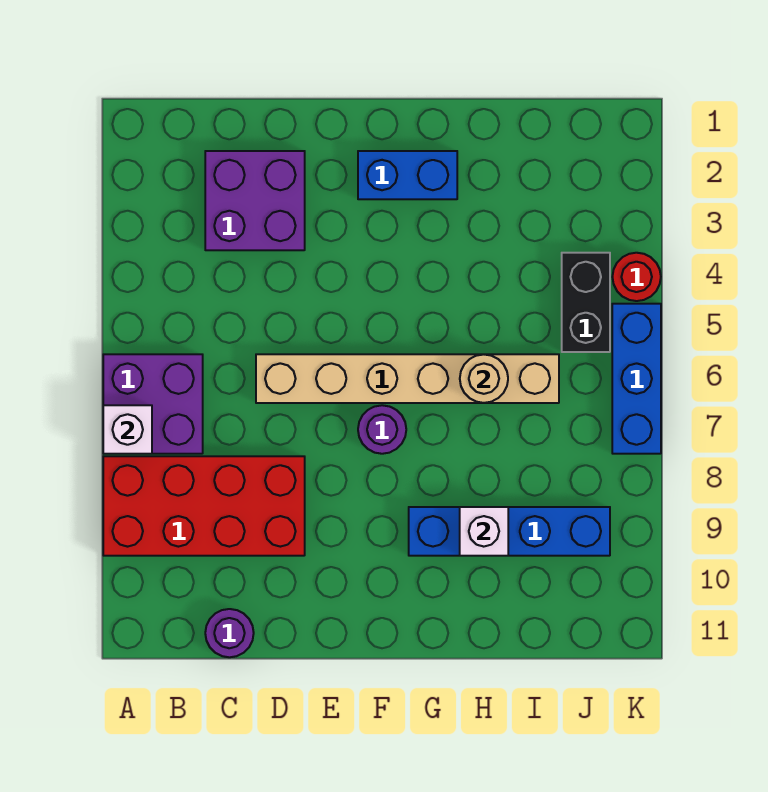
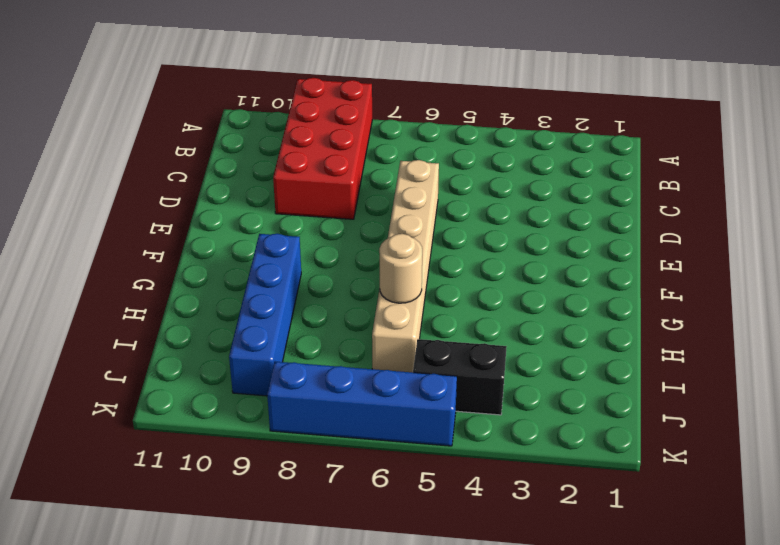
blue brick K5:K8 level 1 -> blue brick K5:K7 level 1
none -> purple brick A6:B7 level 1
none -> purple brick C2:D3 level 1
none -> purple round brick C11 level 1

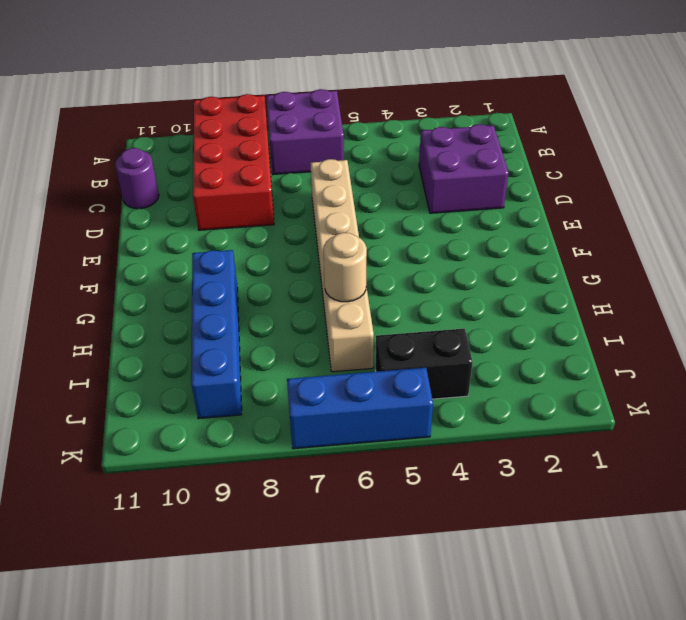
none -> blue brick F2:G2 level 1
none -> purple round brick F7 level 1
none -> red round brick K4 level 1

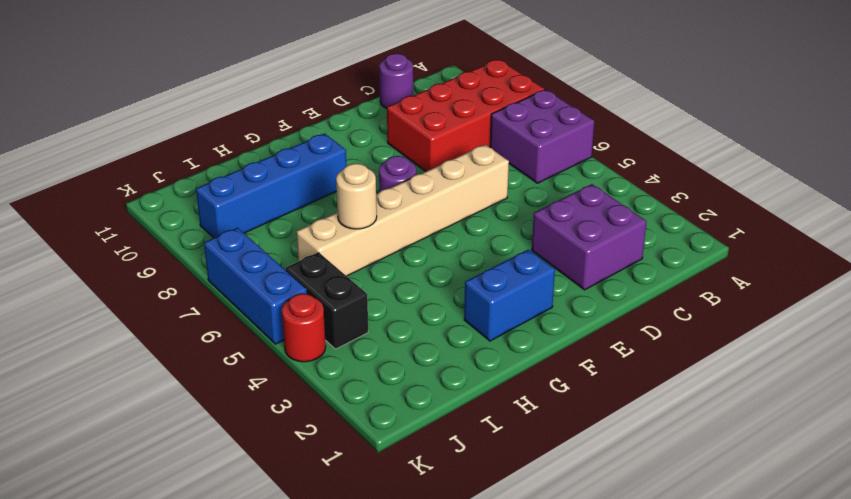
none -> white brick A7 level 2
none -> white brick H9 level 2

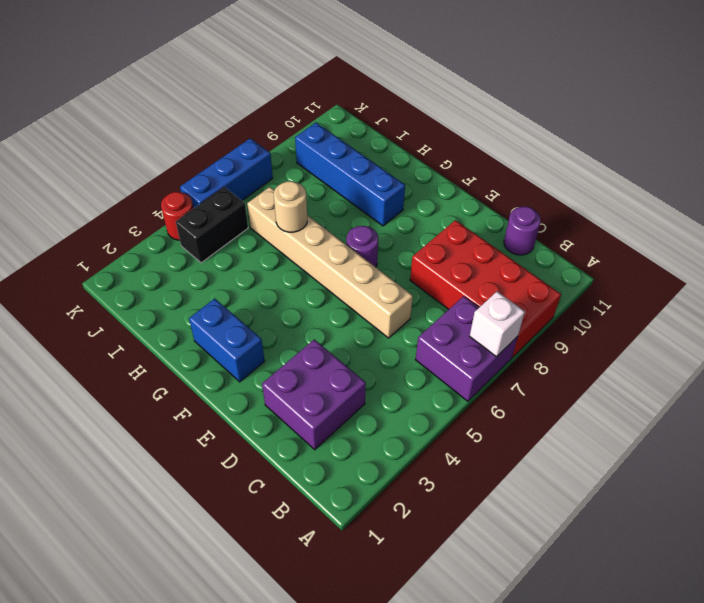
none -> white brick H9 level 2

